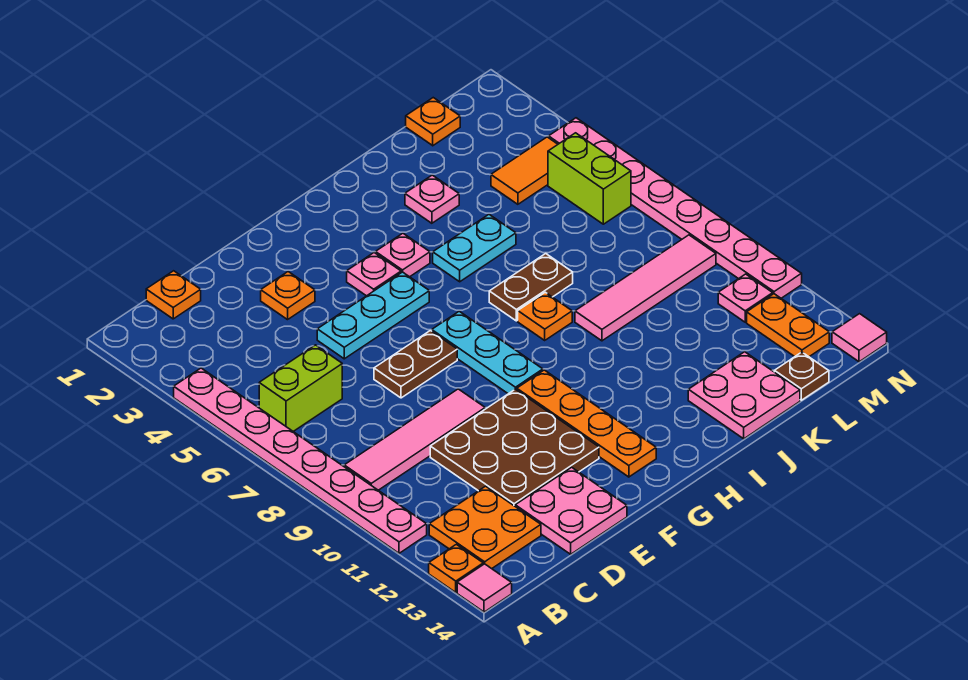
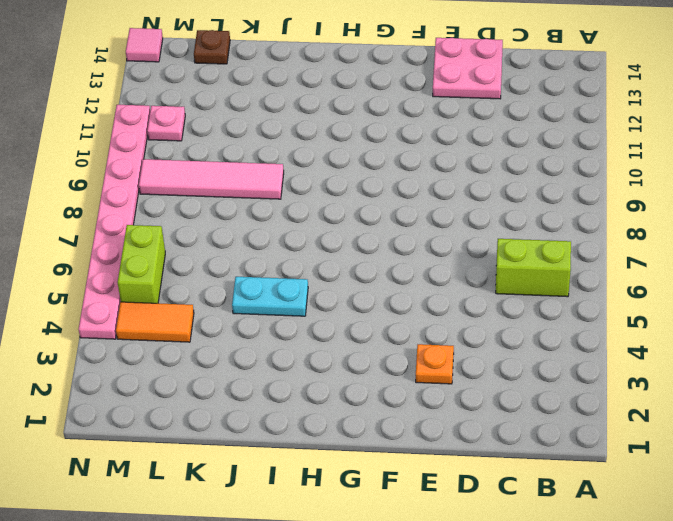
none -> pink plate A4:A11 level 1
none -> orange plate A13 level 1
none -> pink tile A14 level 1
none -> pink tile B9:E9 level 1

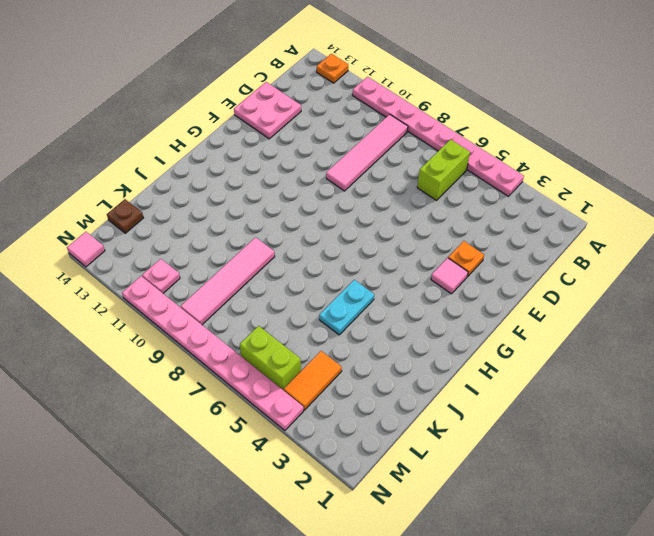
pink tile F3 level 1 -> pink tile A14 level 1
none -> orange plate B12:C13 level 1
none -> orange plate C1 level 1
none -> brown plate D10:F12 level 1
none -> cyan plate E5:G5 level 1

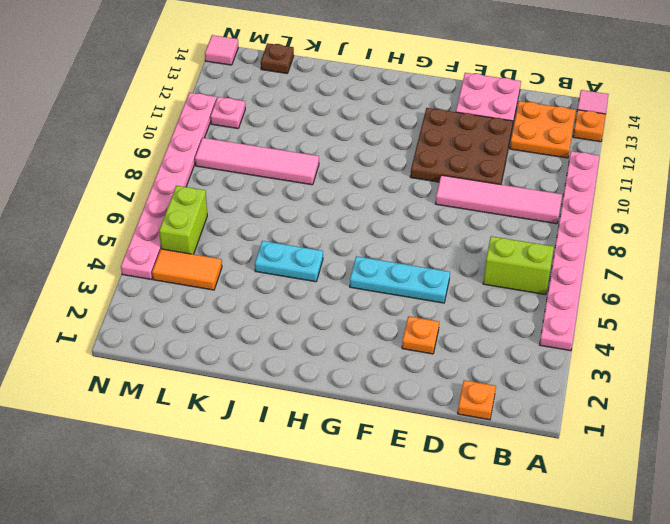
none -> brown plate E7:F7 level 1
none -> pink plate G4 level 1
none -> cyan plate G7:G9 level 1
none -> orange plate G10:G13 level 1

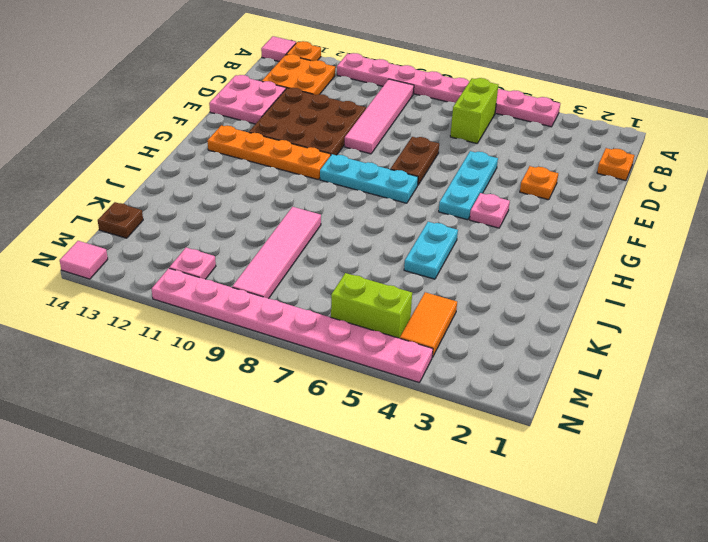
none -> pink plate H4 level 1
none -> brown plate I7:J7 level 1
none -> orange plate I8 level 1
none -> pink plate J3 level 1

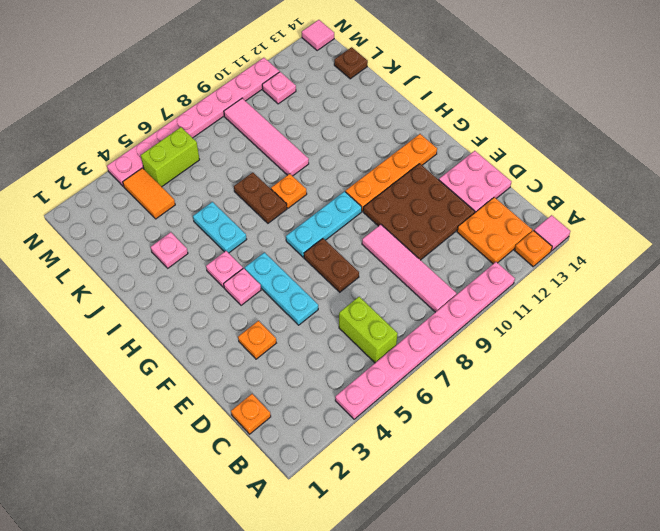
none -> pink plate J13:K14 level 1
none -> orange plate L1 level 1
none -> orange plate M12:M13 level 1

